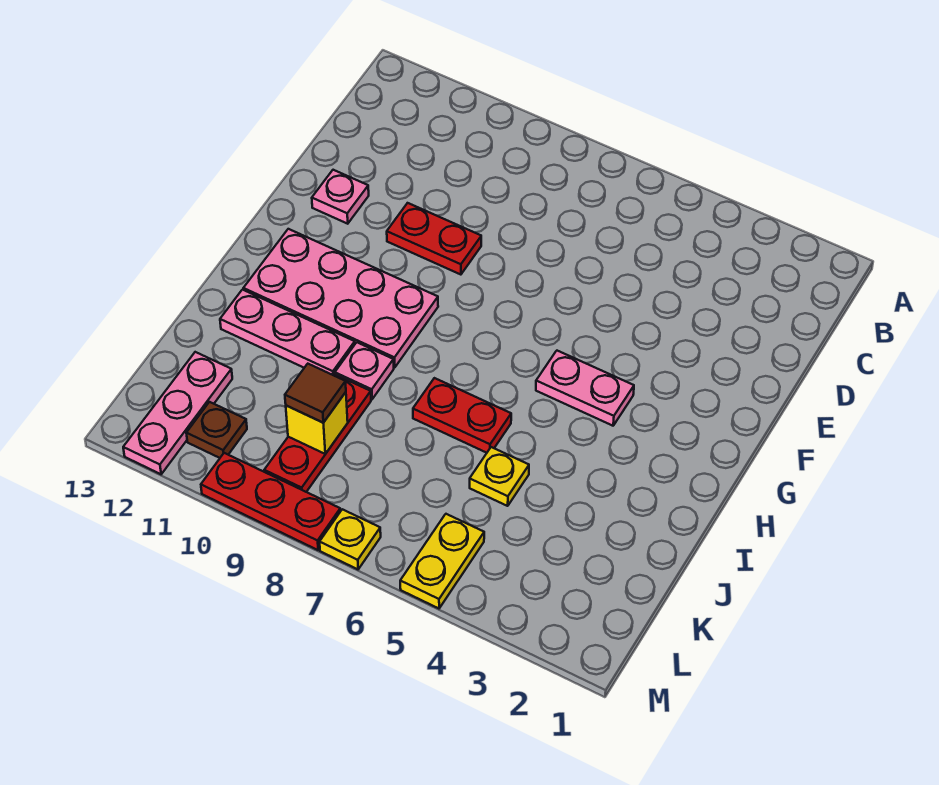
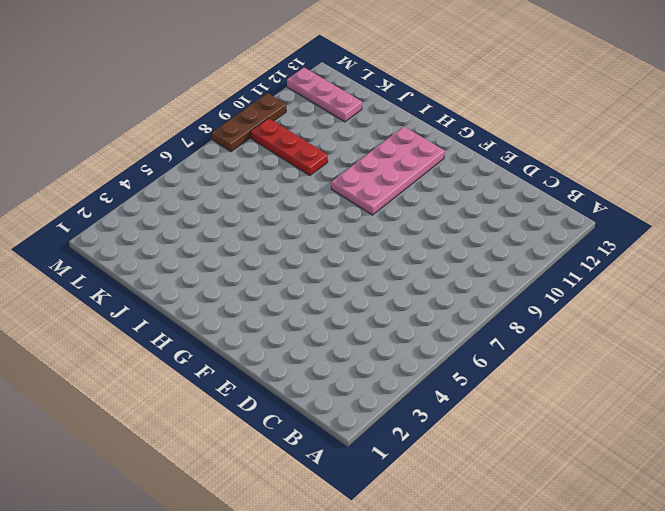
brown plate M8:M10 level 1 -> red plate M8:M10 level 1
none -> red plate E9:E10 level 1
none -> pink plate E12 level 1
none -> pink plate G4:G5 level 1

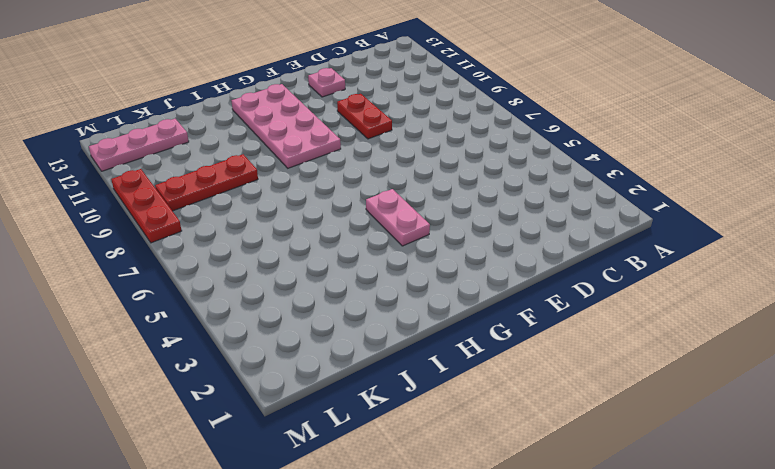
none -> red plate I6:I7 level 1
none -> pink plate I9 level 1
none -> pink plate I10:I12 level 1

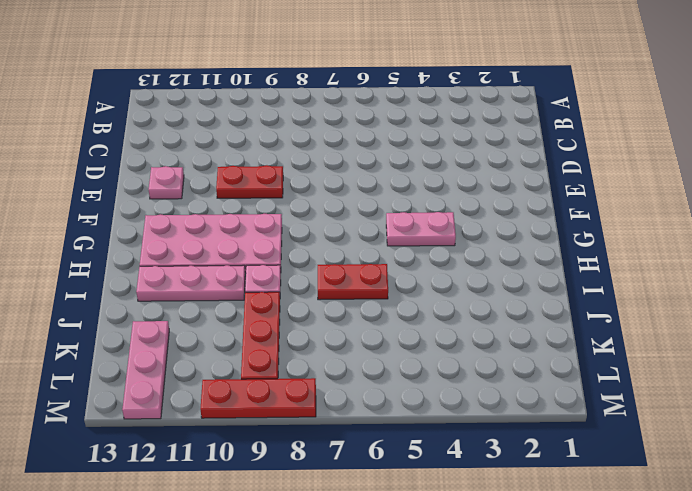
none -> yellow plate J5 level 1
none -> yellow plate L5:M5 level 1
none -> brown plate L11 level 1

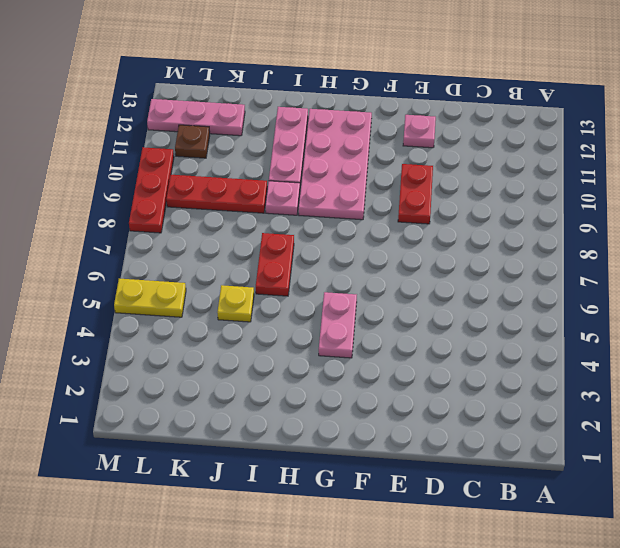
none -> yellow plate M7 level 1
none -> yellow brick K9 level 2
none -> brown tile K9 level 3

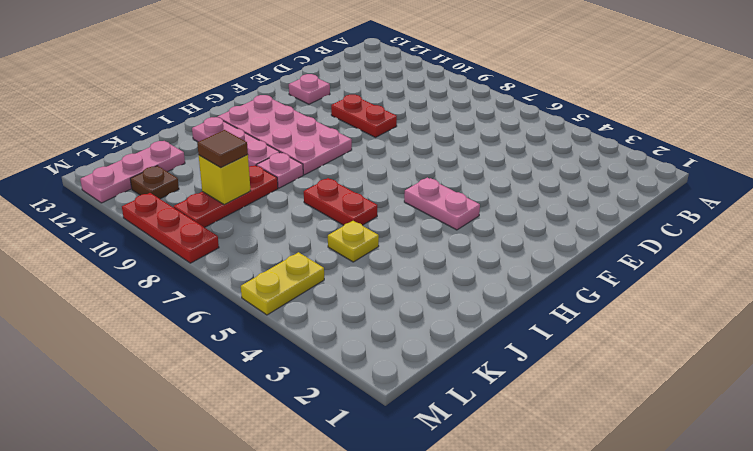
none -> yellow plate M7 level 1

